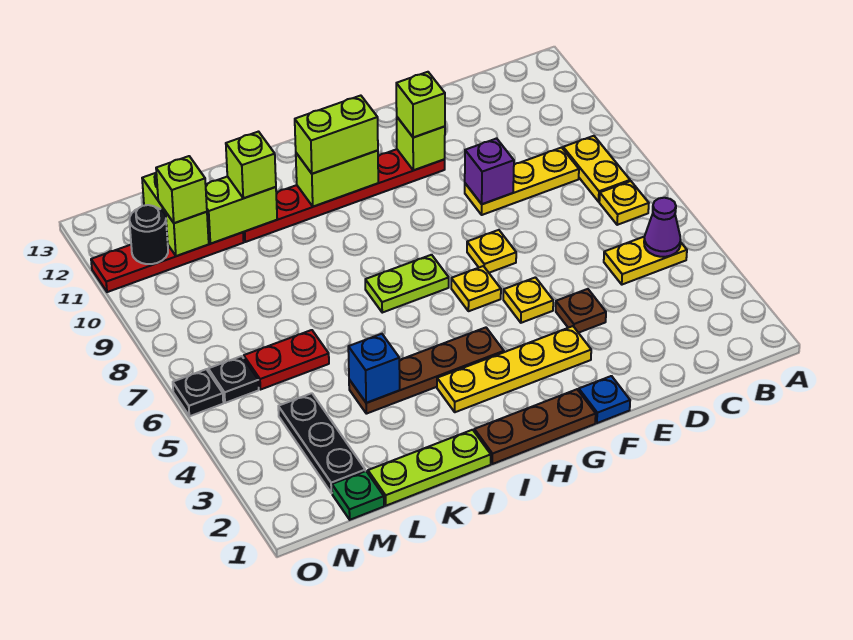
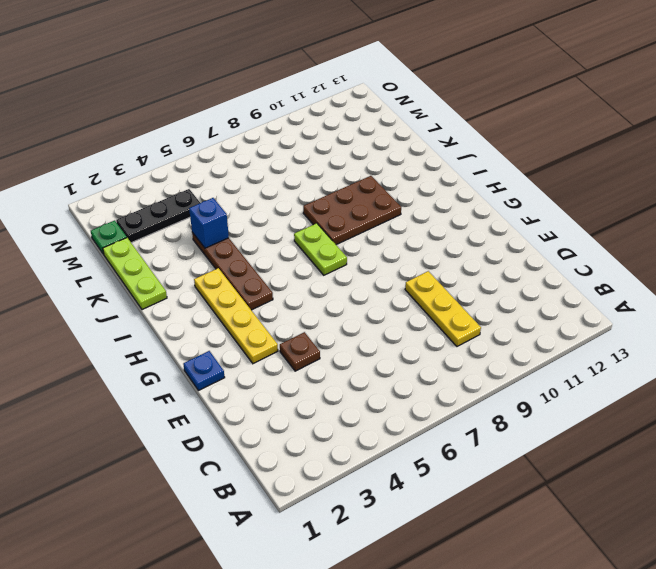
brown plate I8:J10 level 1 -> none
none -> yellow plate B5:C5 level 1
none -> yellow plate B7 level 1
none -> yellow plate B8:B9 level 1
none -> yellow plate F5 level 1

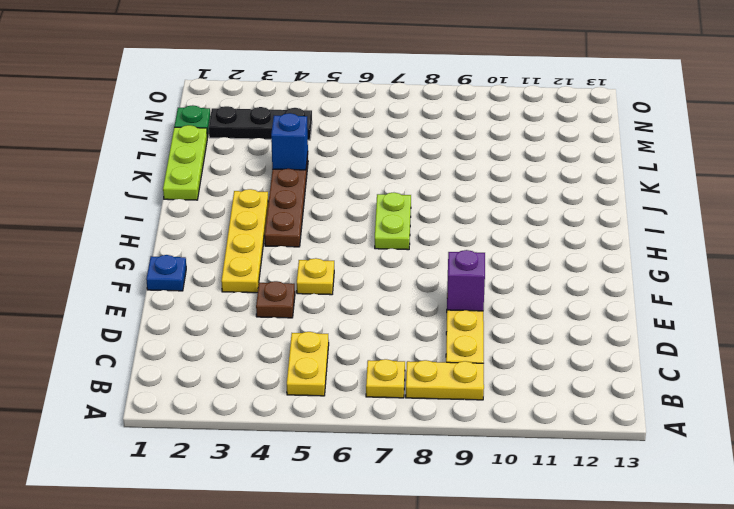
none -> yellow plate F7 level 1
none -> red plate F11:K11 level 1
none -> brown plate G1:I1 level 1
none -> yellow plate G6 level 1

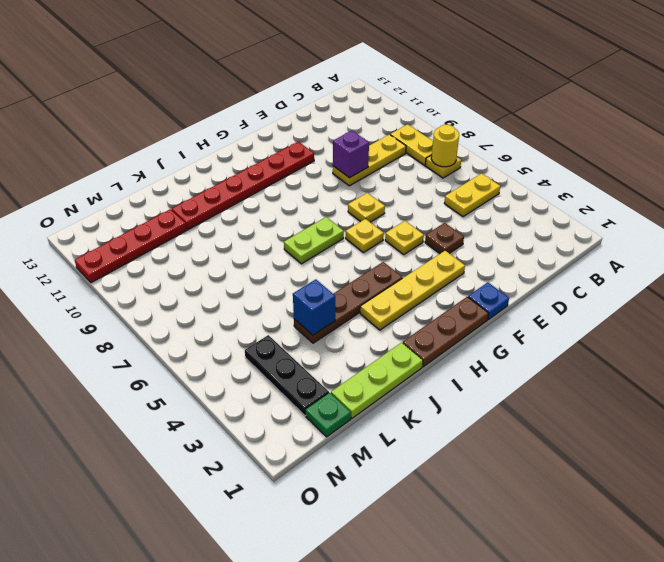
yellow round brick B7 level 2 -> none
none -> red plate L6:M6 level 1
none -> black plate N6 level 1
none -> black plate O6 level 1
none -> purple cone B5 level 2

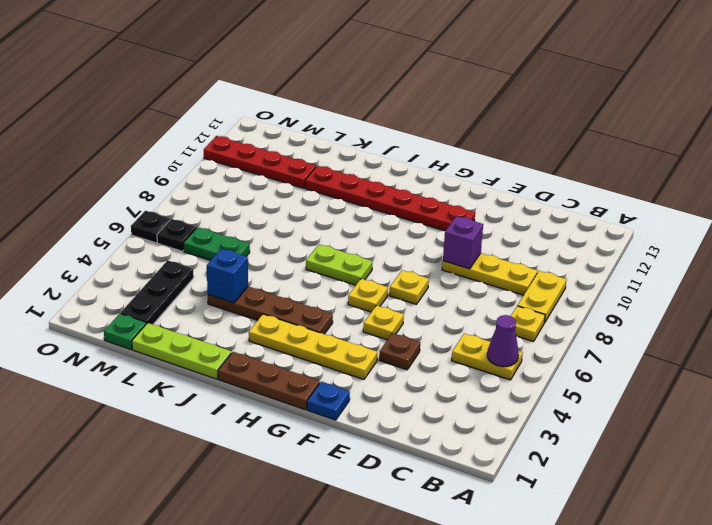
green plate L6:M6 level 1 -> red plate L6:M6 level 1
none -> lime brick F11 level 2
none -> lime brick H11:I11 level 2
none -> lime brick K11:L11 level 2
none -> lime brick M11:M12 level 2

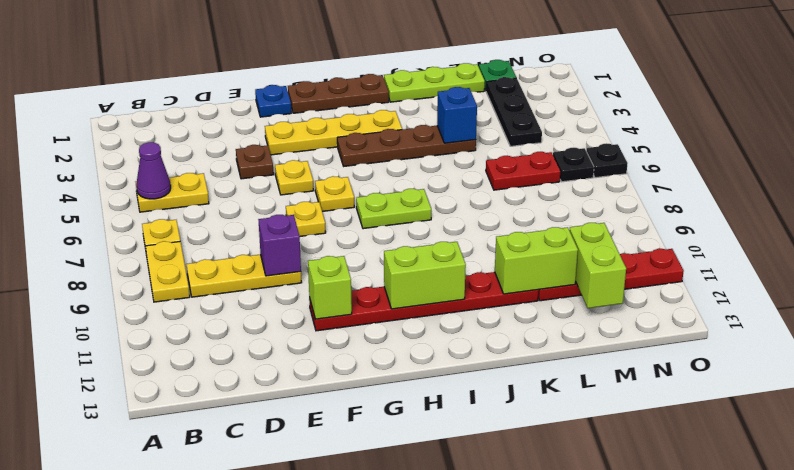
none -> black round brick N11 level 2
none -> lime brick F11 level 3
none -> lime brick H11:I11 level 3
none -> lime brick K11 level 3

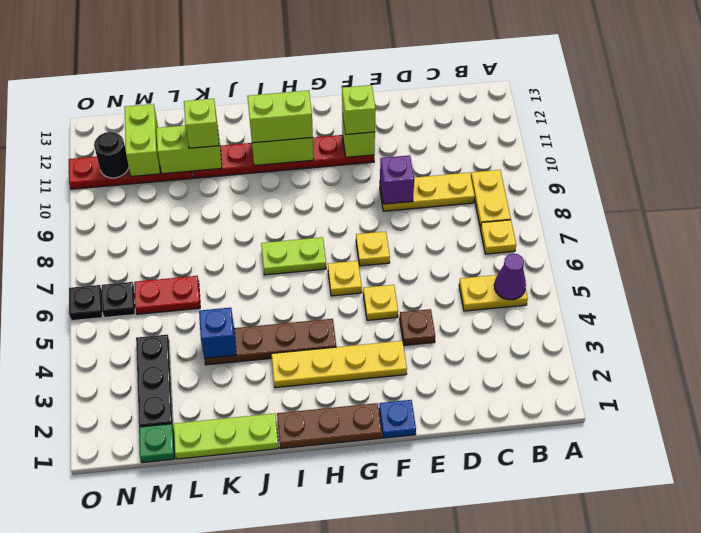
none -> lime brick M11 level 3

